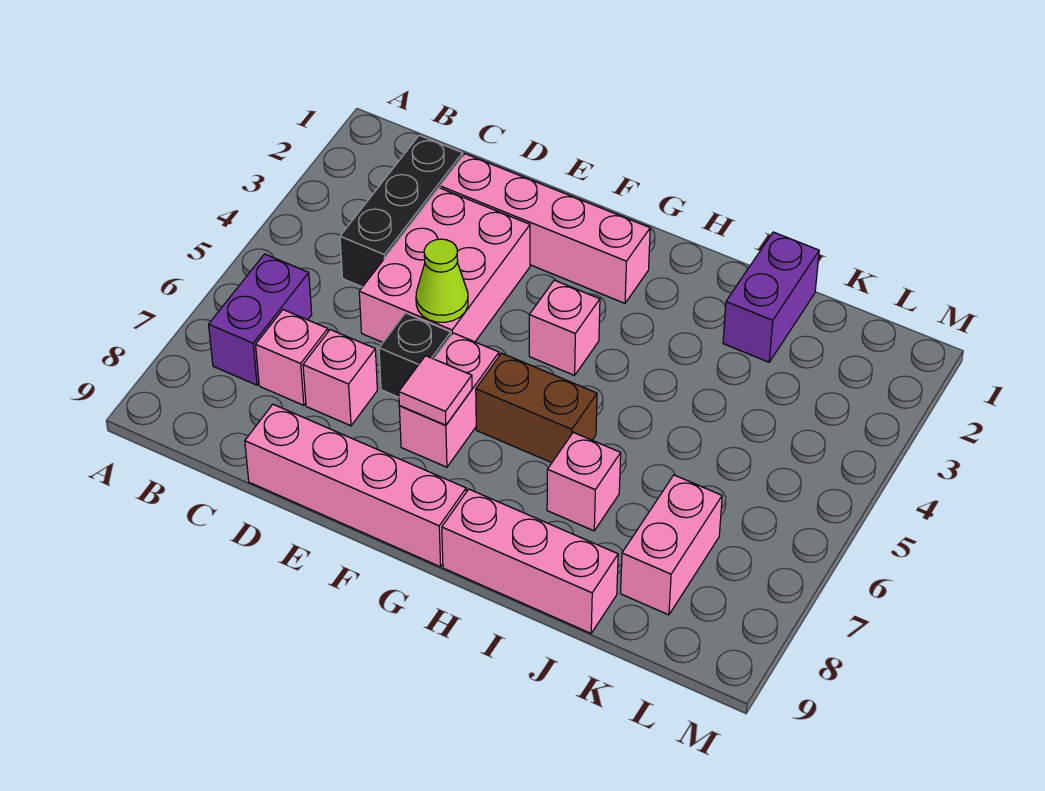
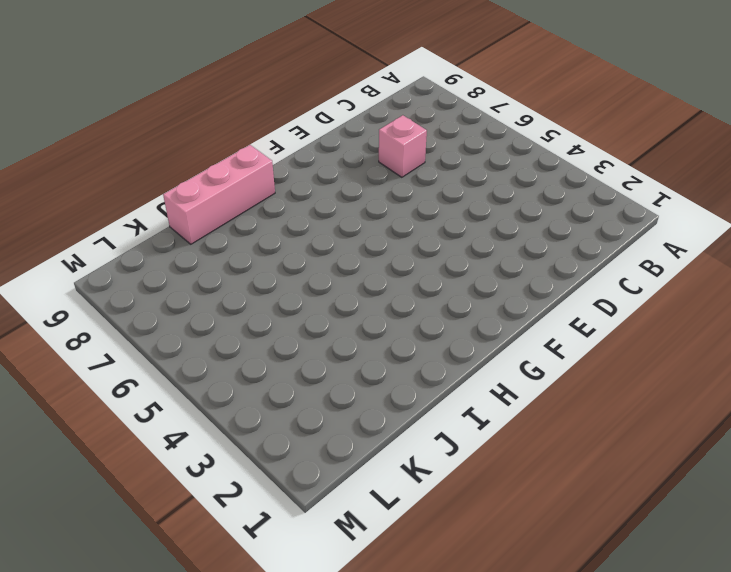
none -> purple brick B6:B7 level 1
none -> black brick C2:C4 level 1
none -> pink brick C7 level 1

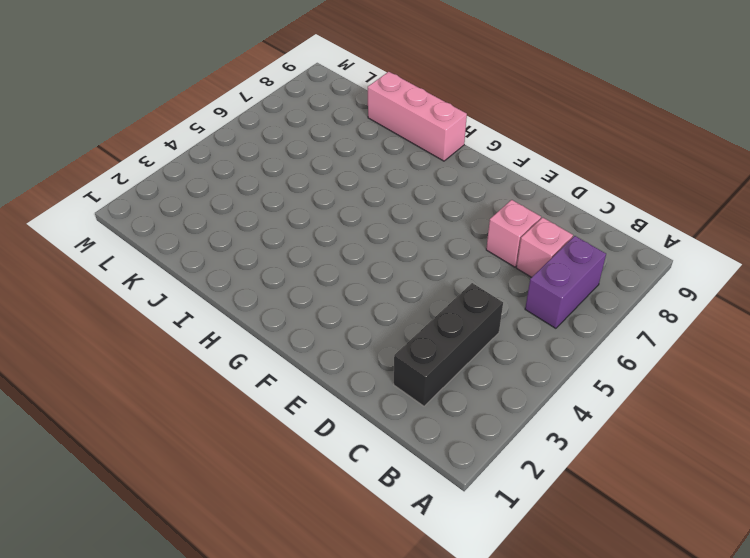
none -> pink brick D2:G2 level 1
none -> pink brick D3:E5 level 1
none -> pink brick D9:G9 level 1

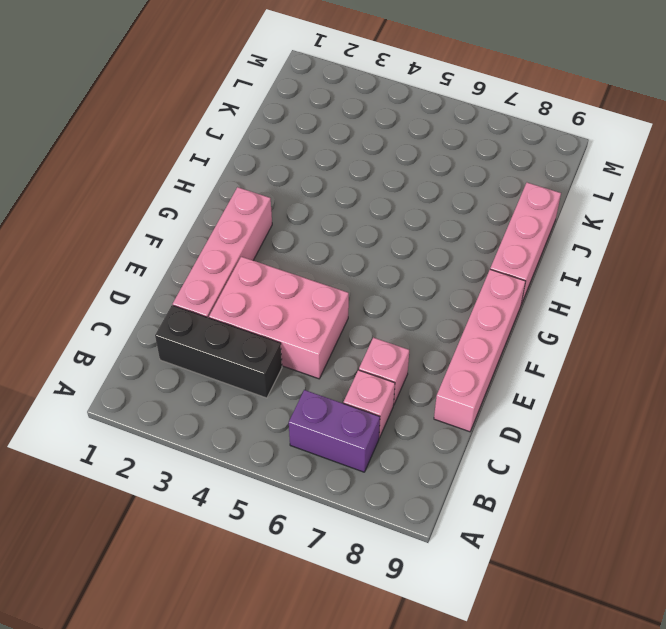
none -> black brick E6 level 1
none -> pink brick F6:F7 level 1
none -> pink brick G4 level 1

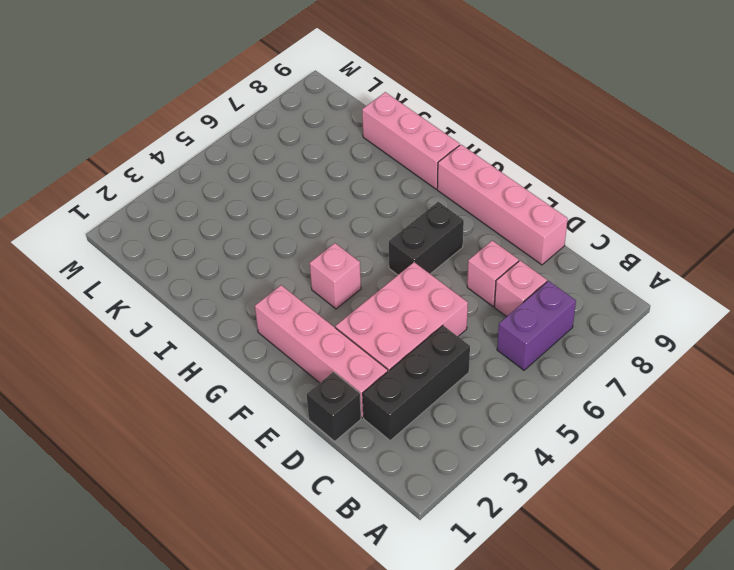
black brick D1 level 1 -> black brick E6 level 1
black brick F6:F7 level 1 -> pink brick F6:F7 level 1
none -> brown brick G6:H6 level 1
none -> pink brick I7 level 1
none -> purple brick J1:J2 level 1

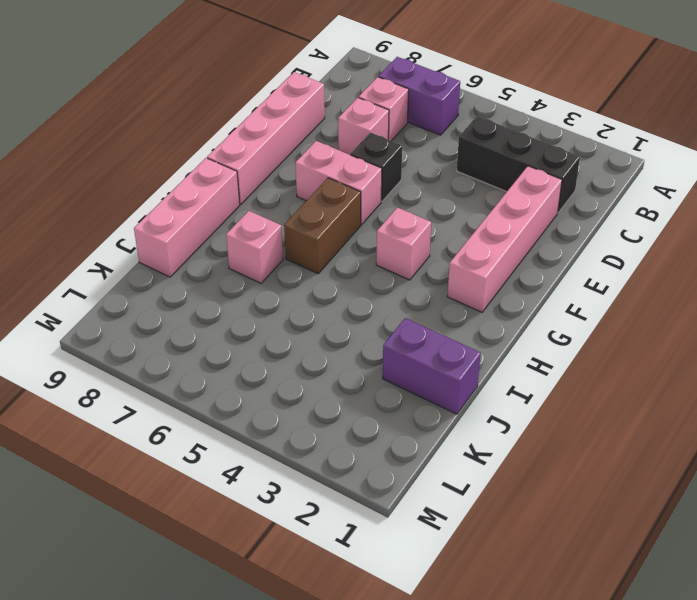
none -> pink brick D3:E5 level 1
none -> pink brick K7:K8 level 1
none -> lime cone E5 level 2

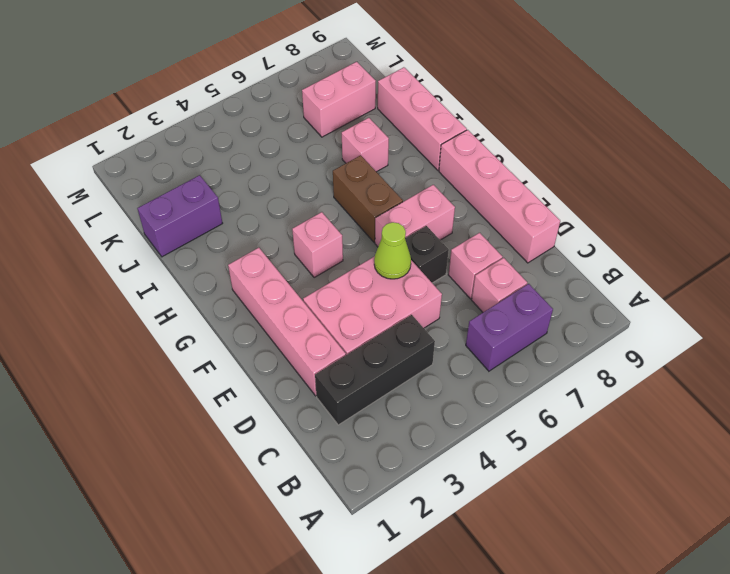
none -> pink tile F7 level 2

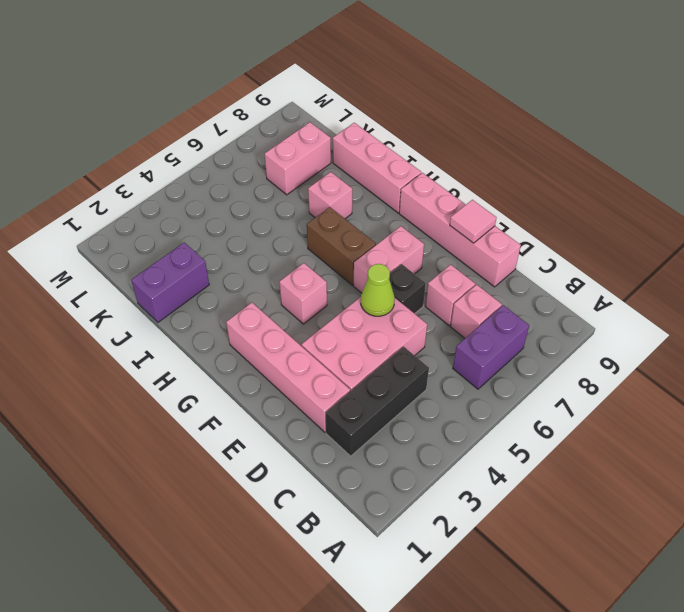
pink tile E9 level 2 -> pink tile F7 level 2

